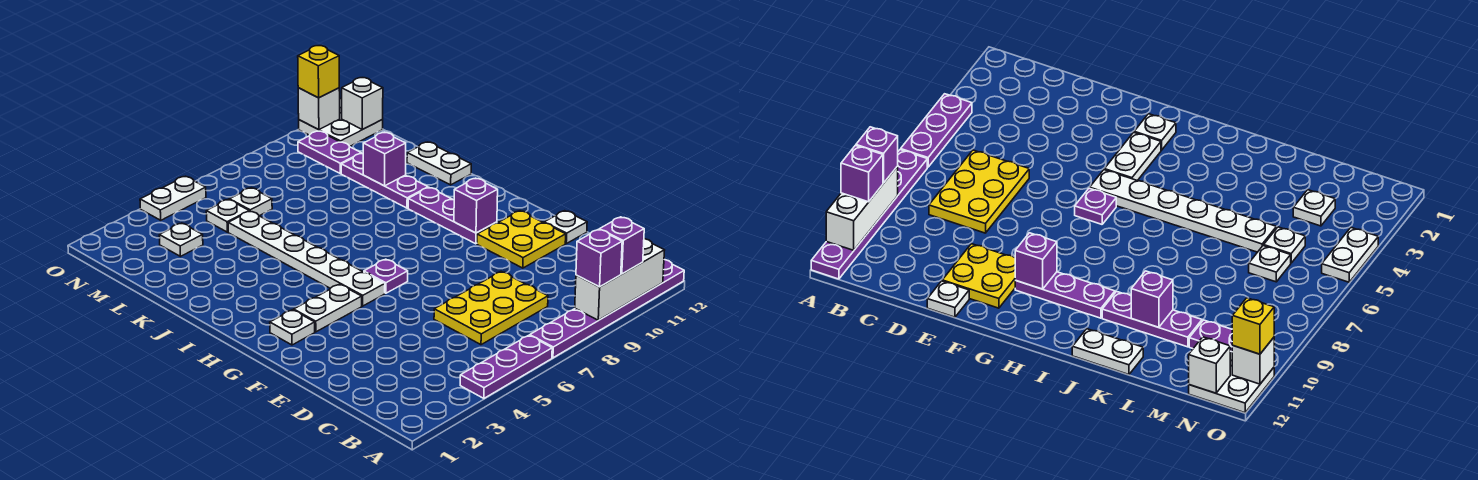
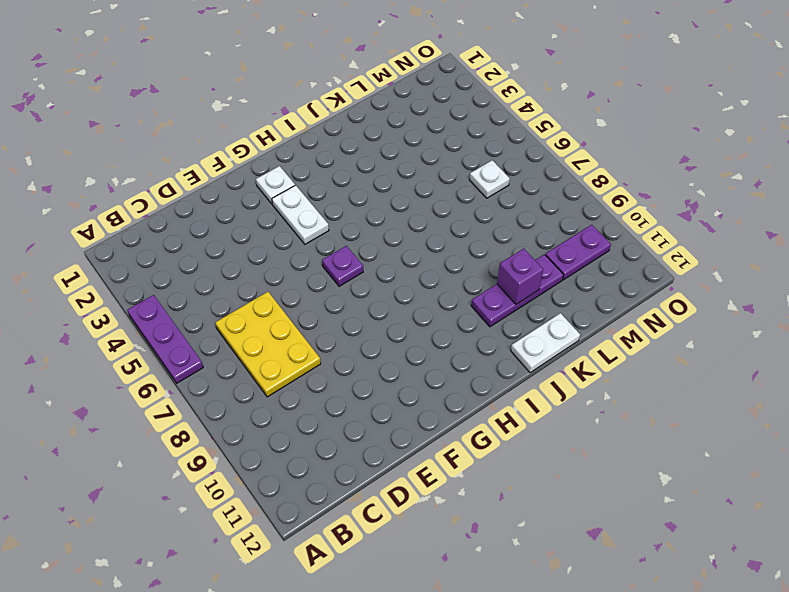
none -> purple plate A7:A12 level 1
none -> yellow plate E10:F11 level 1
none -> white plate E12 level 1

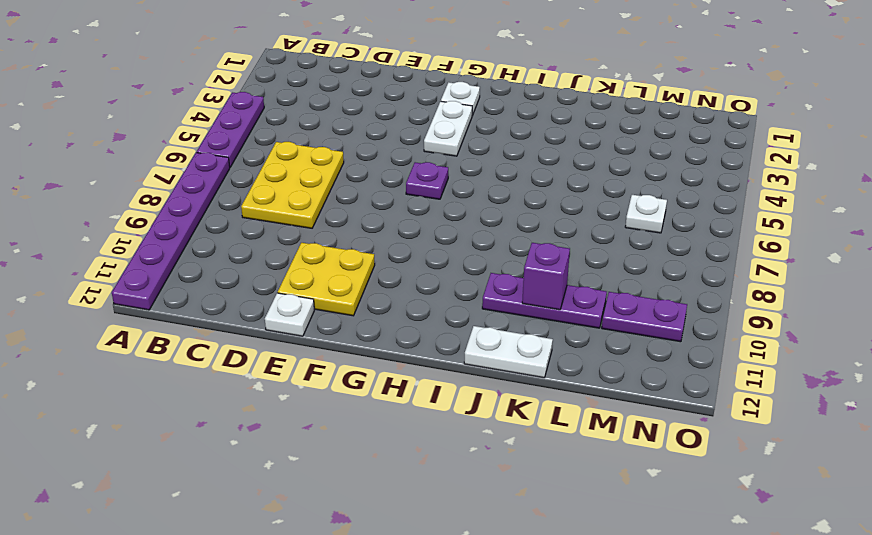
none -> white plate G5:L5 level 1
none -> purple plate G10:I10 level 1
none -> white plate M3 level 1

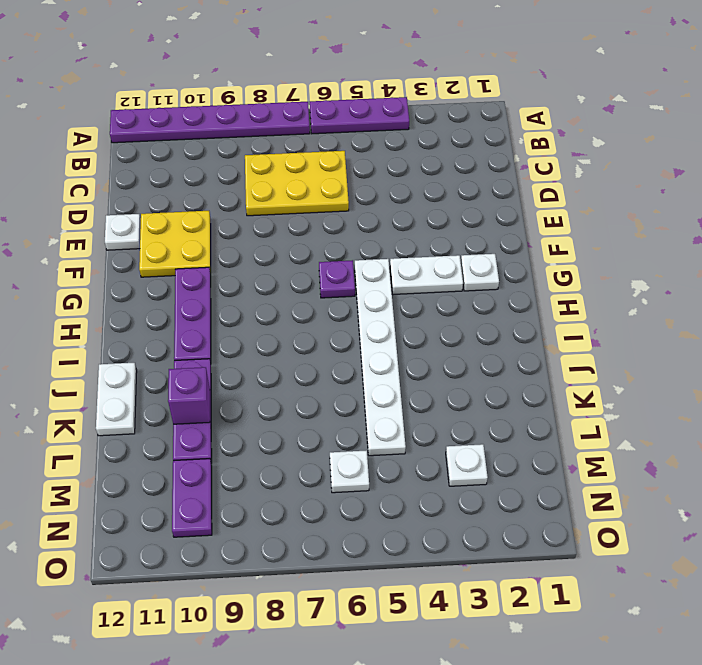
none -> white plate M5 level 1
none -> white plate N11:O12 level 1
none -> white plate O4:O5 level 1

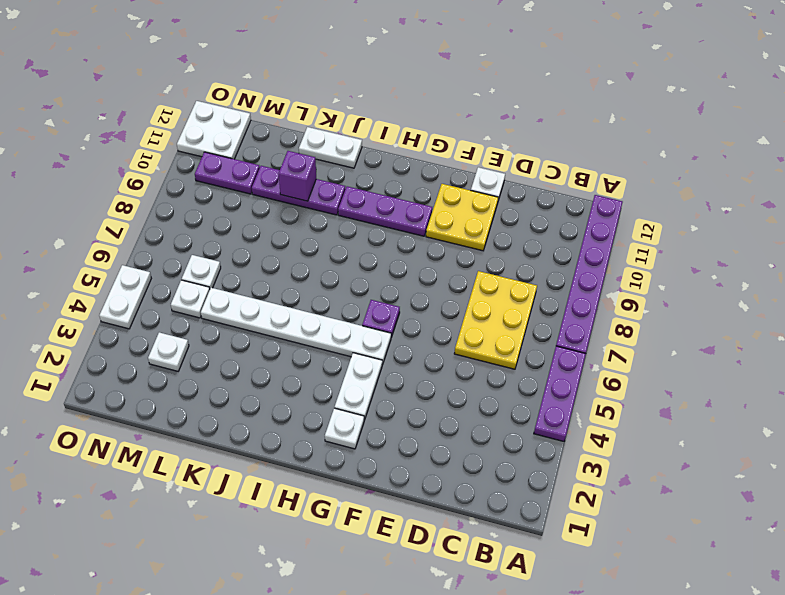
none -> white brick A9:A11 level 2
none -> purple brick G10 level 2
none -> white brick N12 level 2

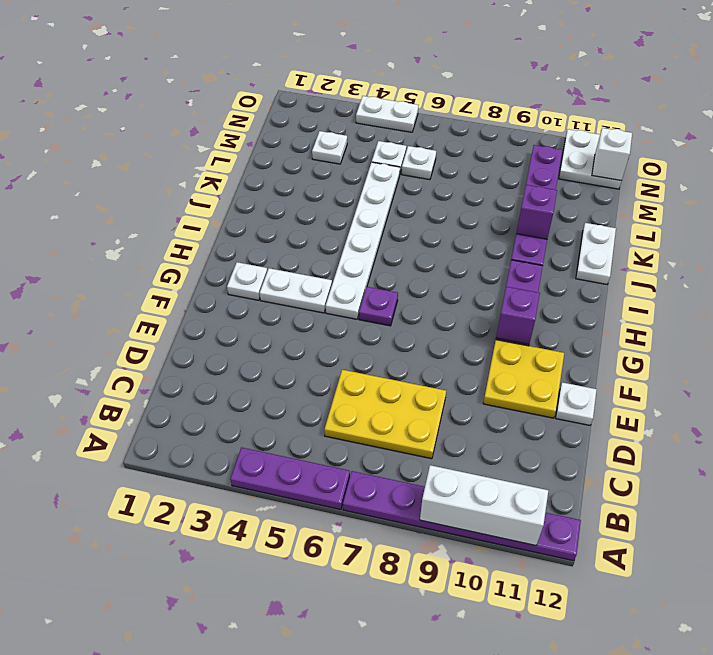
none -> white brick O11 level 2
none -> purple brick A9 level 3
none -> purple brick A10 level 3

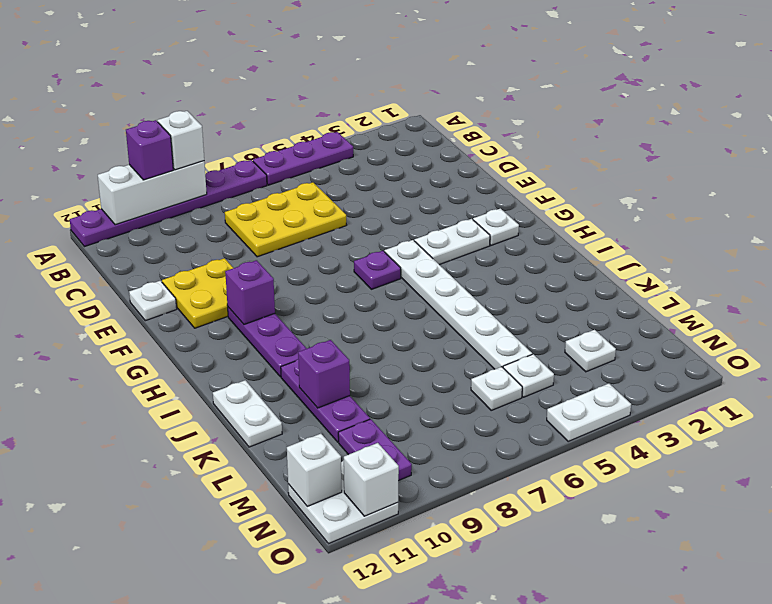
white brick A9 level 3 -> purple brick A9 level 3
none -> yellow brick O11 level 3

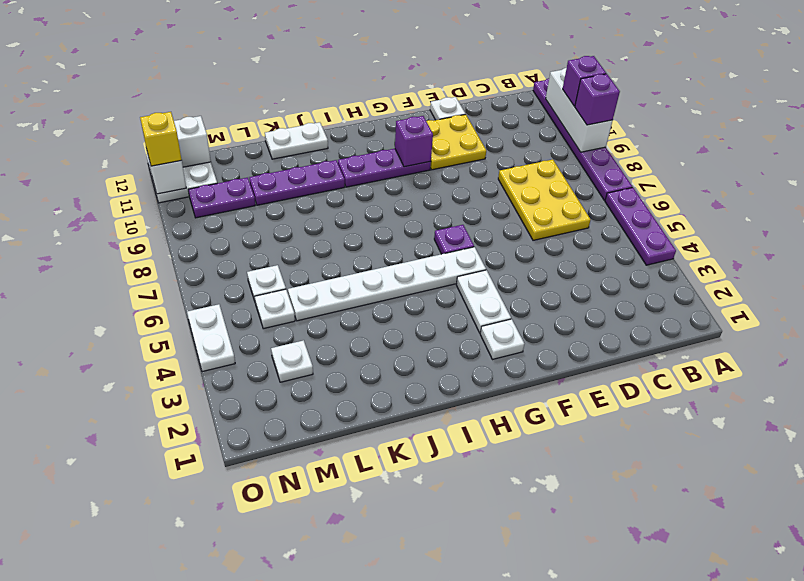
none -> purple brick K10 level 2

